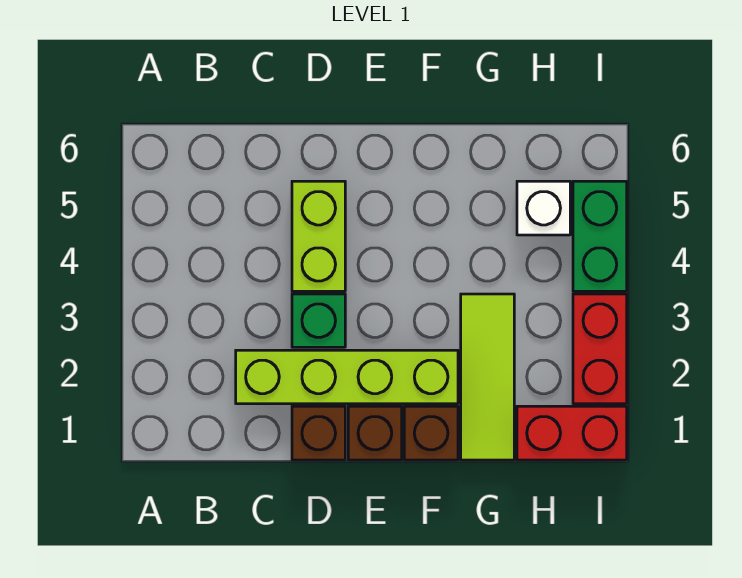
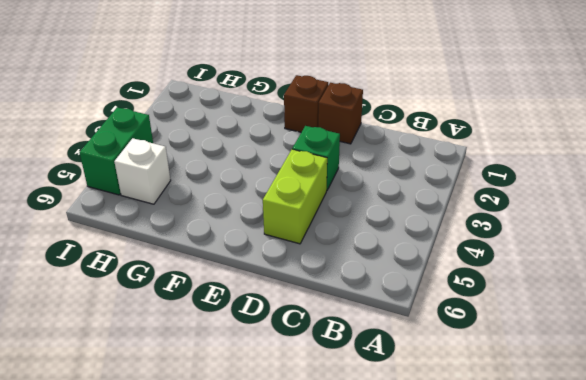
none -> lime brick C2:F2 level 1
none -> brown brick F1 level 1

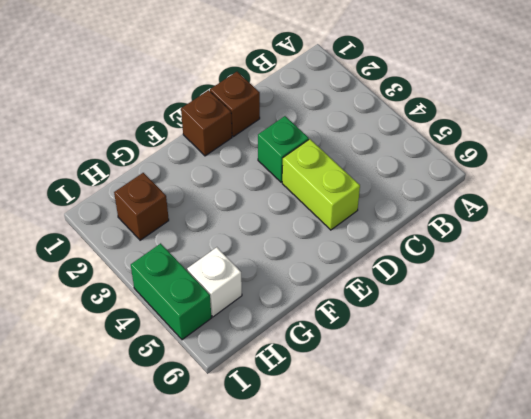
brown brick H2 level 1 -> brown brick F1 level 1
none -> lime brick C2:F2 level 1
none -> lime tile G1:G3 level 1

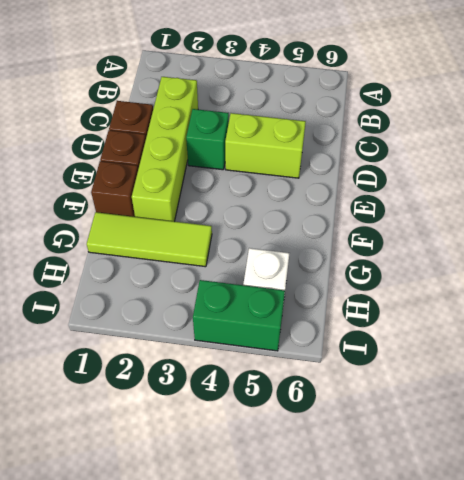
none -> red brick H1:I1 level 1
none -> red brick I2:I3 level 1

